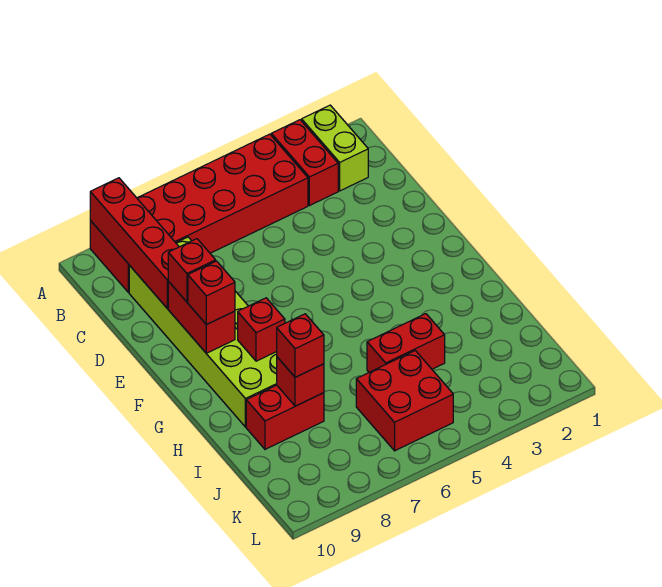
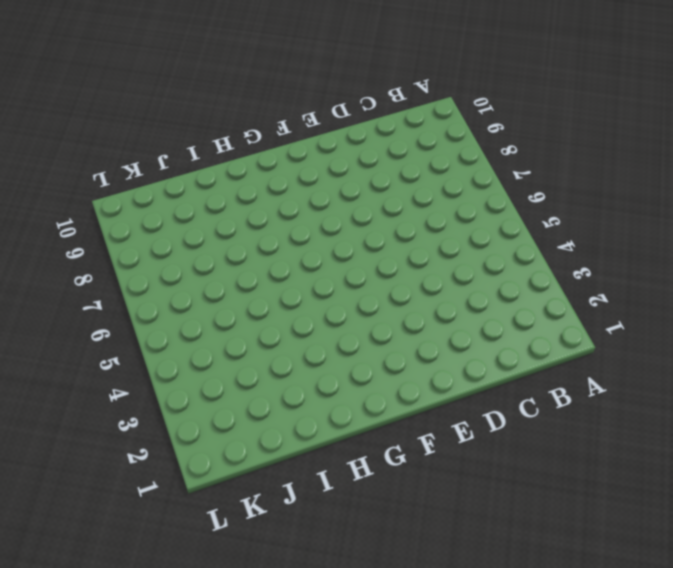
none -> lime brick A2:B2 level 1
none -> red brick A3:B3 level 1
none -> red brick A4:B9 level 1

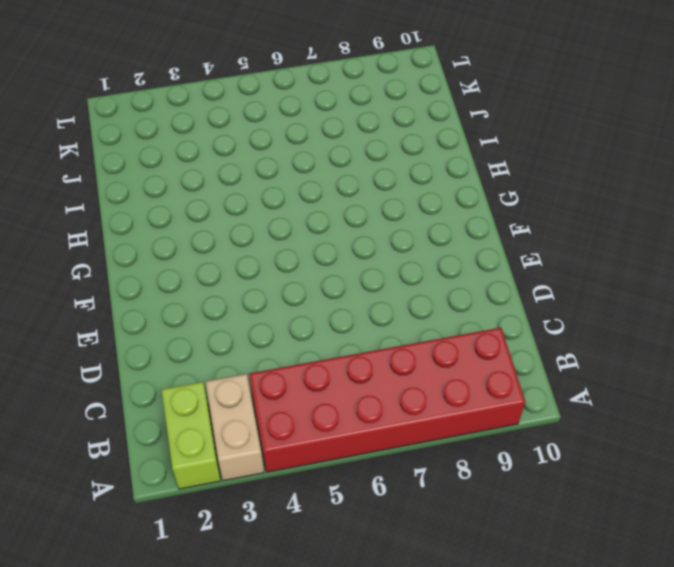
tan brick A3:B3 level 1 -> red brick A3:B3 level 1
none -> lime brick C8:H9 level 1
none -> red brick I4:I5 level 1
none -> red brick I8:I9 level 1

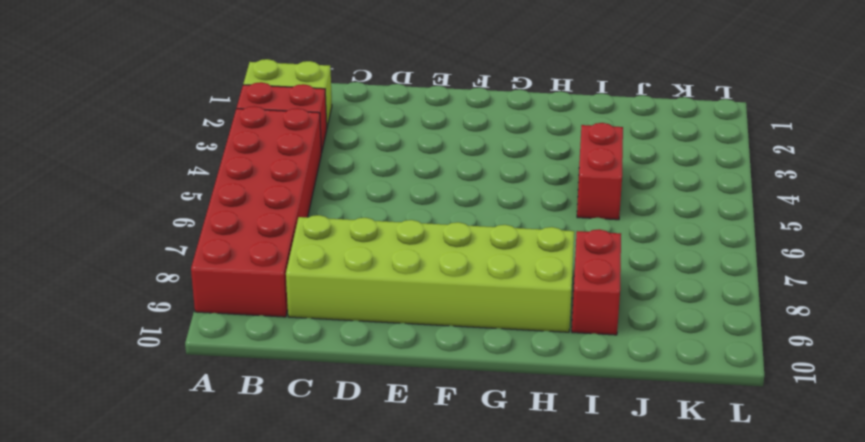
none -> red brick J5:K6 level 1
none -> red brick A9:D9 level 2
none -> red brick E9:F9 level 2

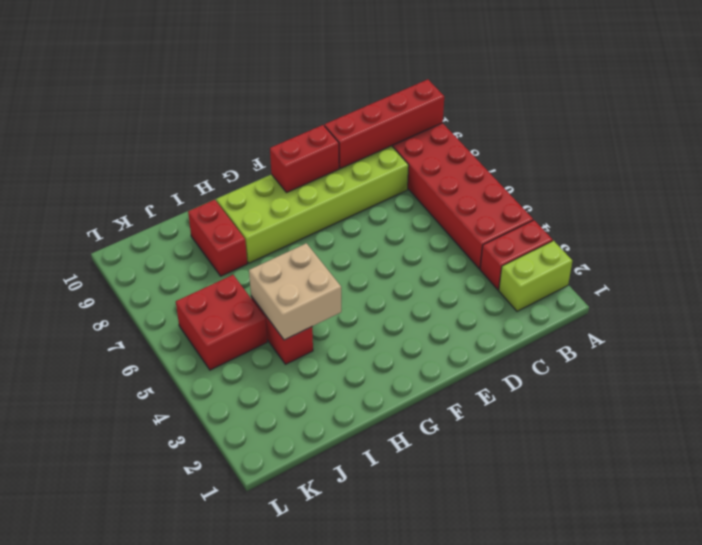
tan brick H4:I5 level 2 -> none
none -> red brick G8 level 2
none -> red brick I8 level 2
none -> red brick E9 level 3

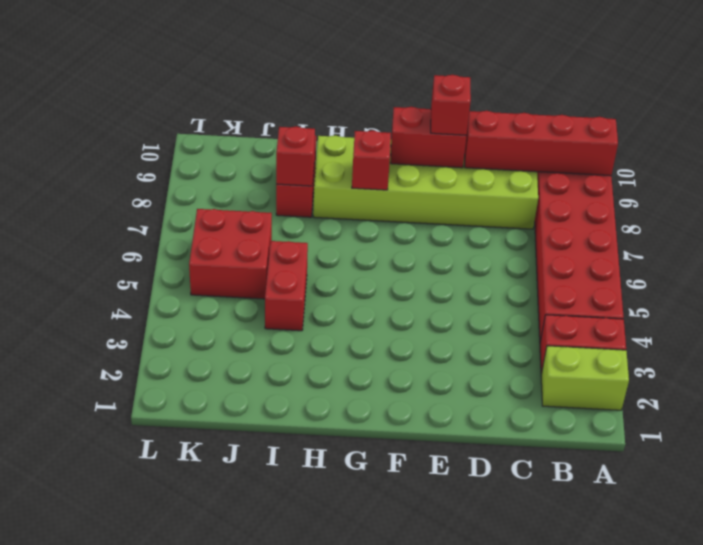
none -> red brick F9 level 3
none -> red brick I8 level 3

